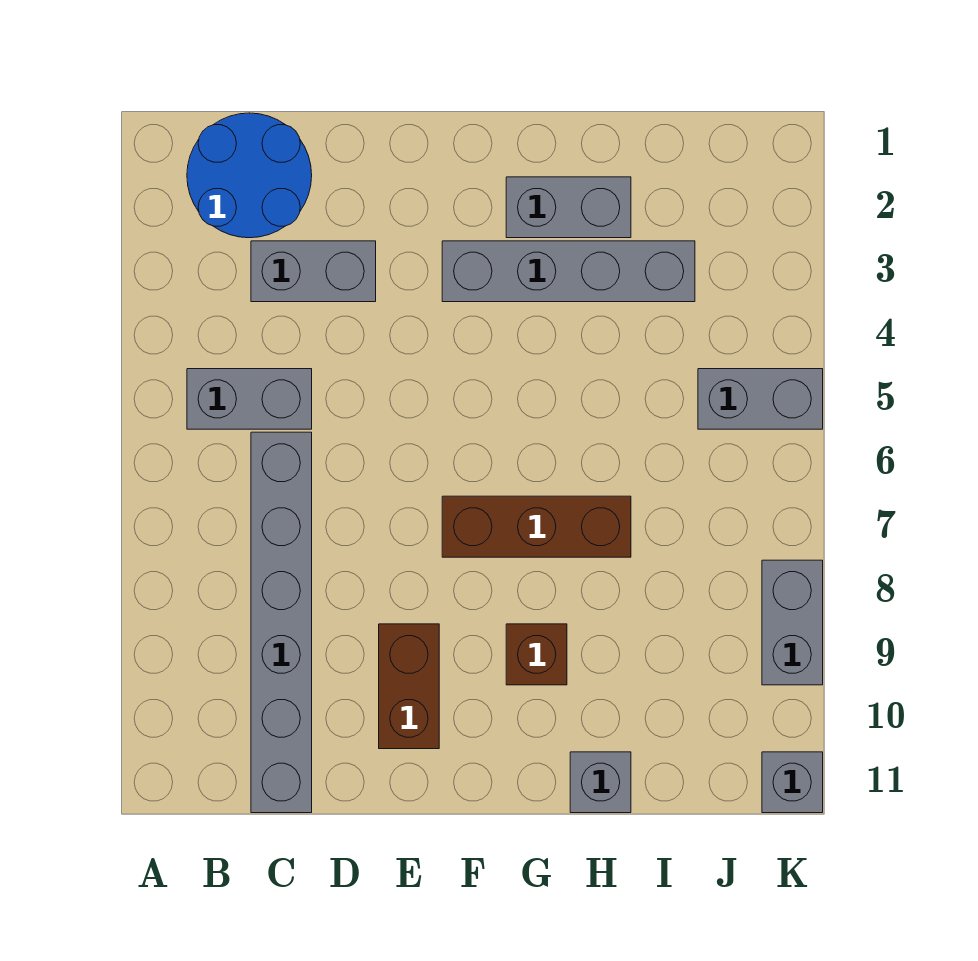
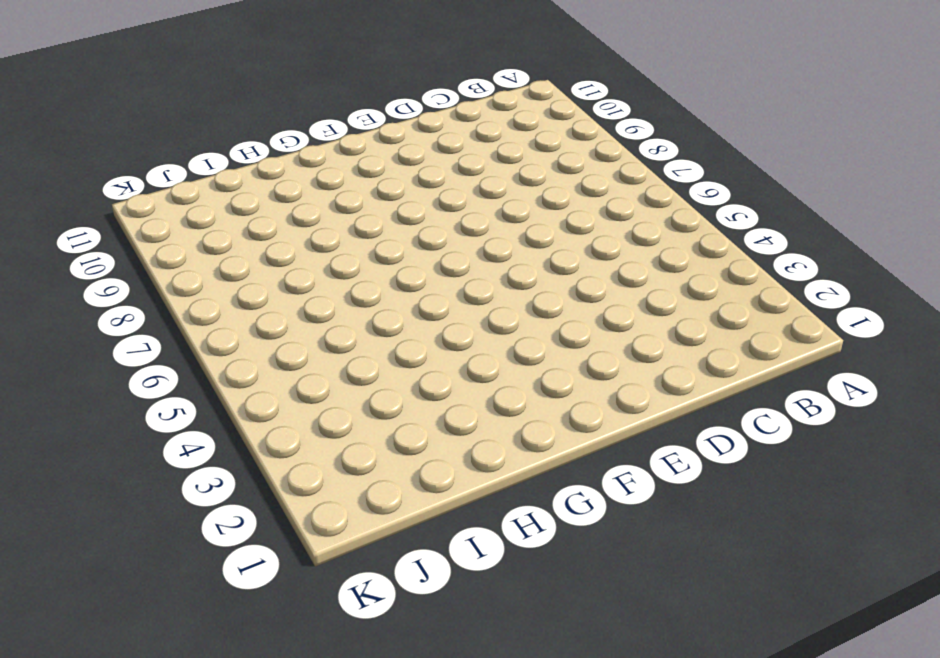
none -> blue round brick B1:C2 level 1
none -> grey brick B5:C5 level 1
none -> grey brick C3:D3 level 1

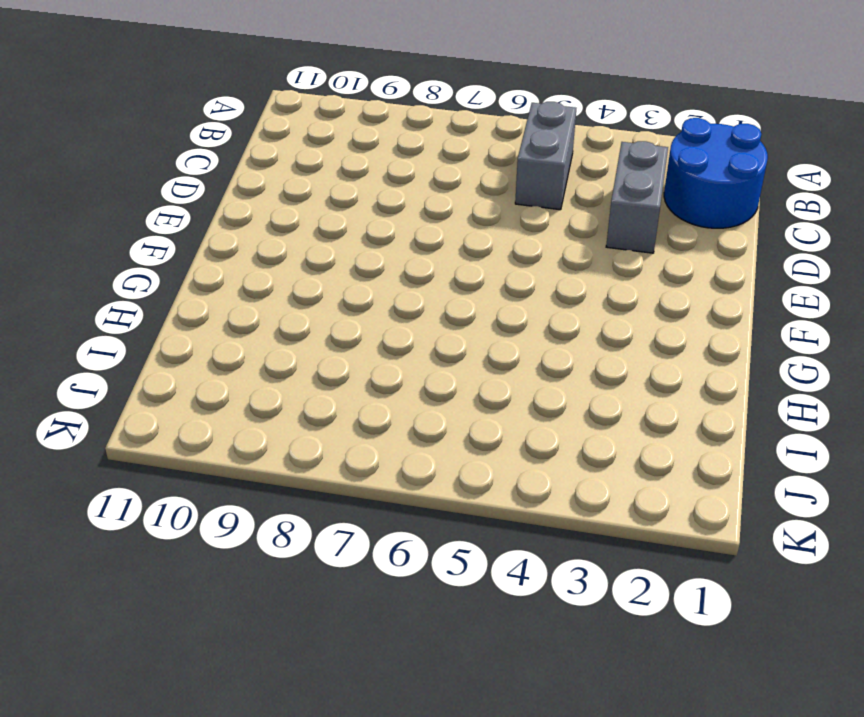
none -> grey brick C6:C11 level 1
none -> brown brick E9:E10 level 1
none -> grey brick F3:I3 level 1

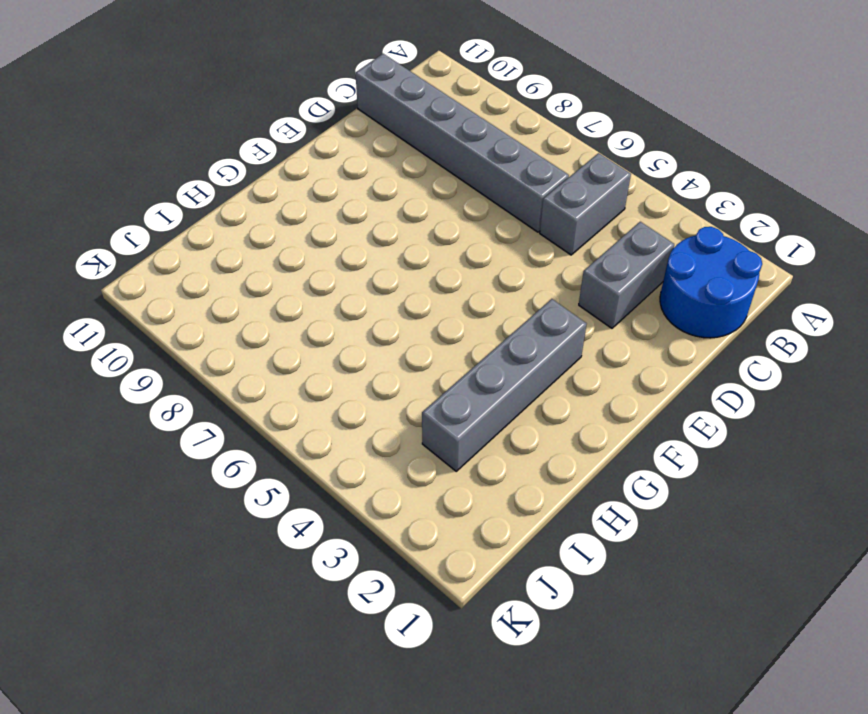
none -> brown brick E9:E10 level 1
none -> brown brick F7:H7 level 1
none -> grey brick G2:H2 level 1

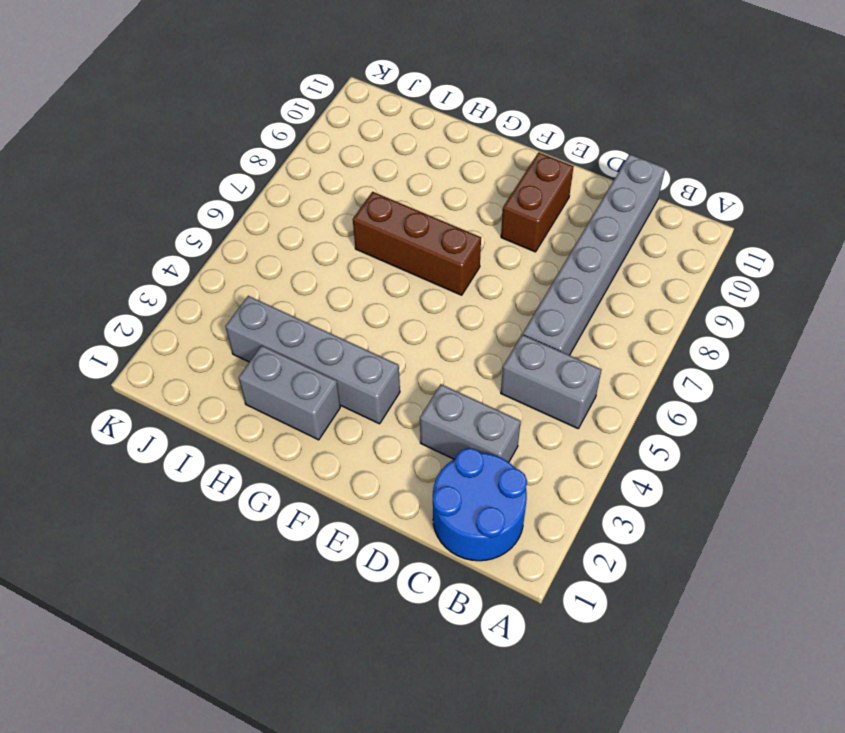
none -> brown brick G9 level 1
none -> grey brick H11 level 1
none -> grey brick J5:K5 level 1

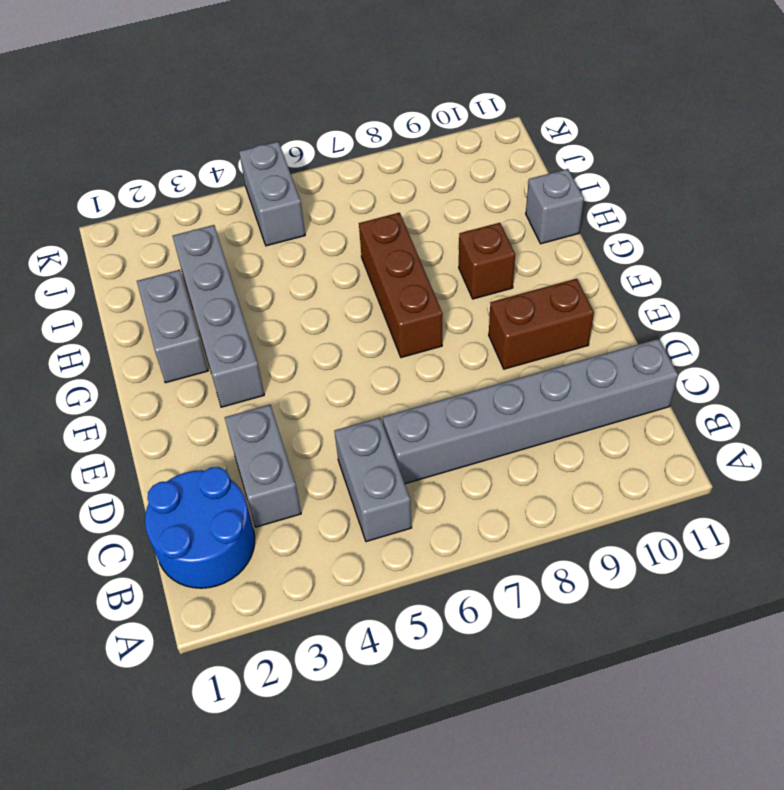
none -> grey brick K8:K9 level 1
none -> grey brick K11 level 1

